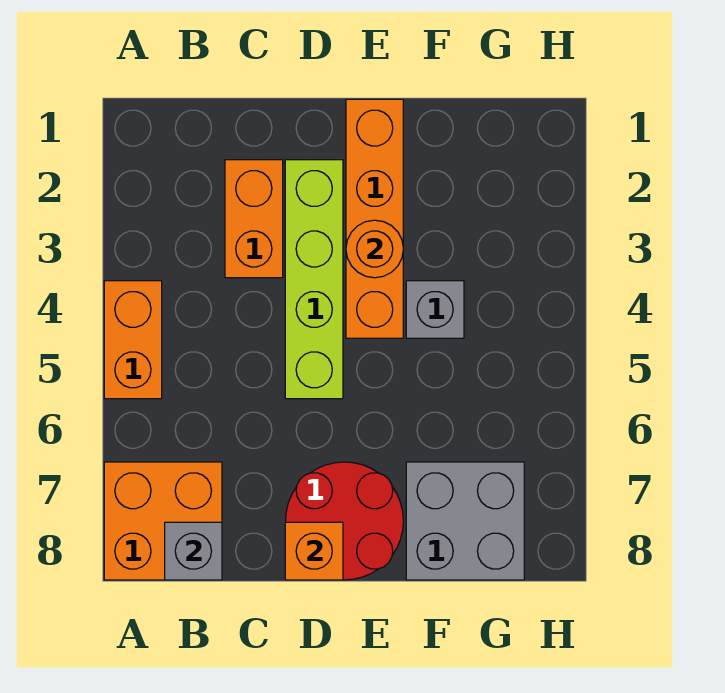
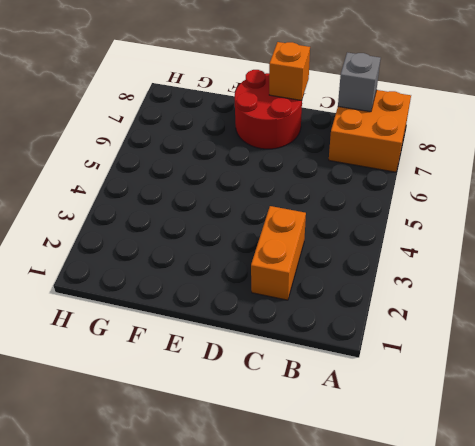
none -> orange brick A4:A5 level 1
none -> lime brick D2:D5 level 1

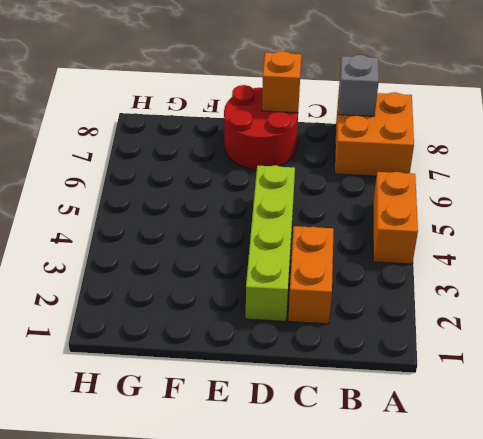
none -> orange brick E1:E4 level 1
none -> grey brick F4 level 1

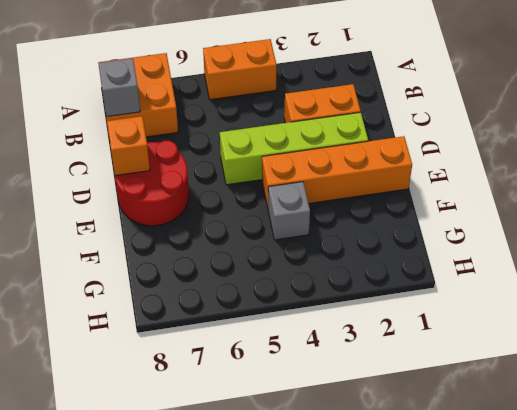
none -> grey brick F7:G8 level 1
none -> orange round brick E3 level 2

